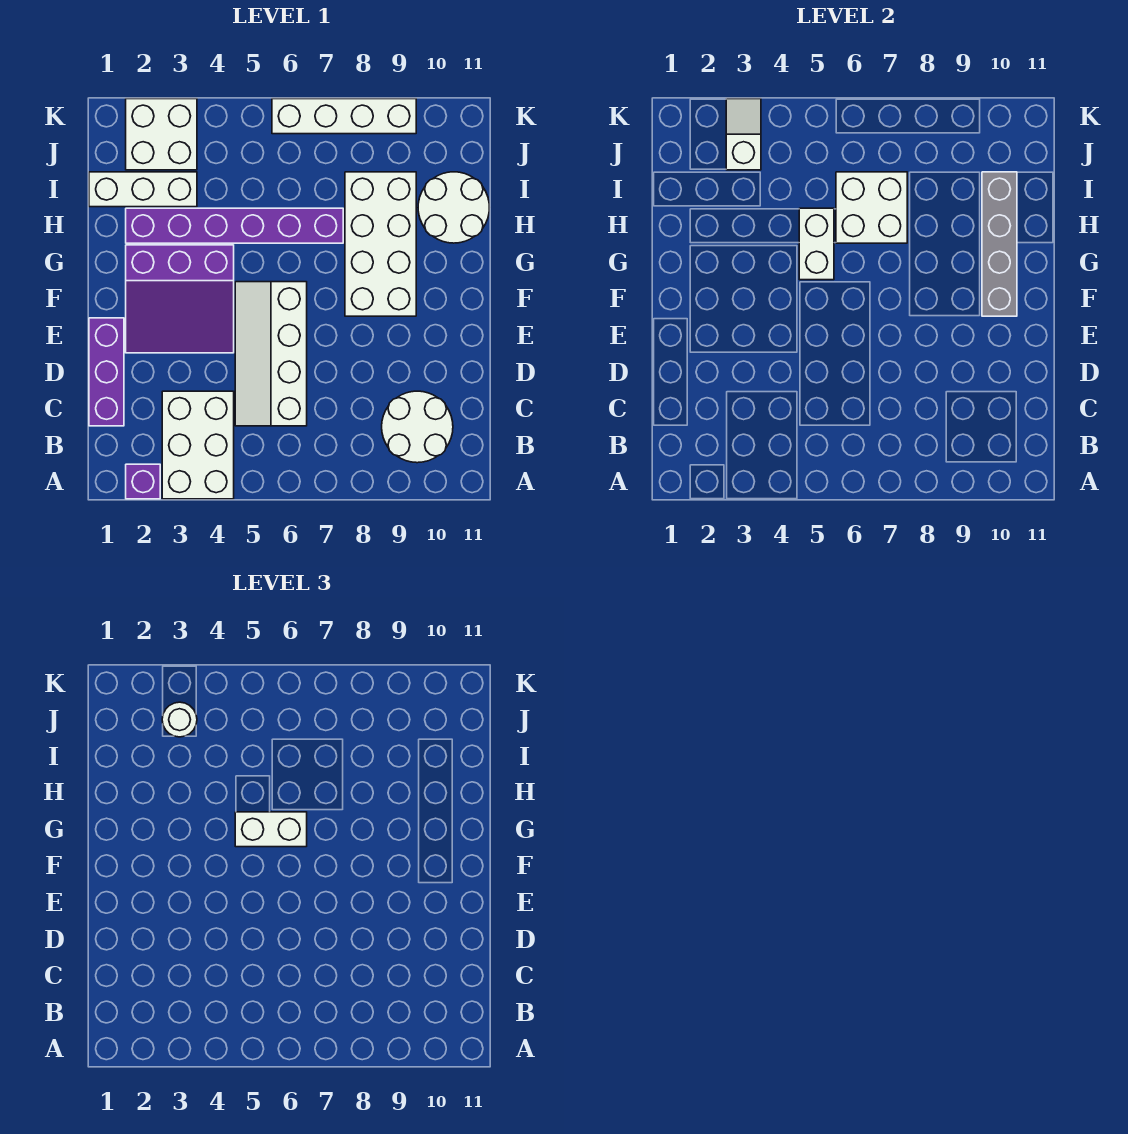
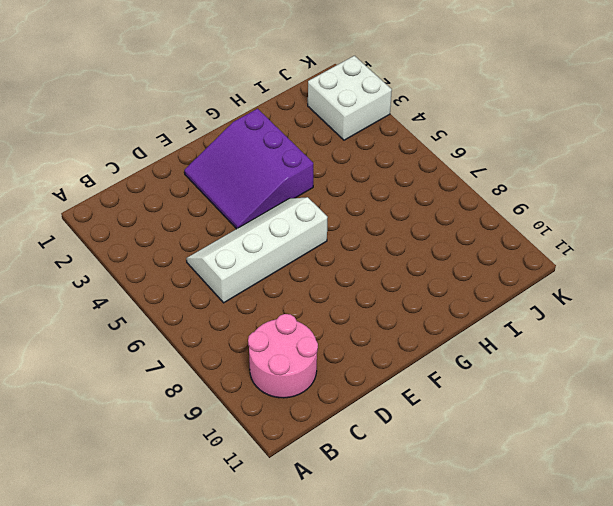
pink round brick B9:C10 level 1 -> white round brick B9:C10 level 1
none -> purple brick A2 level 1
none -> white brick A3:C4 level 1
none -> purple brick C1:E1 level 1

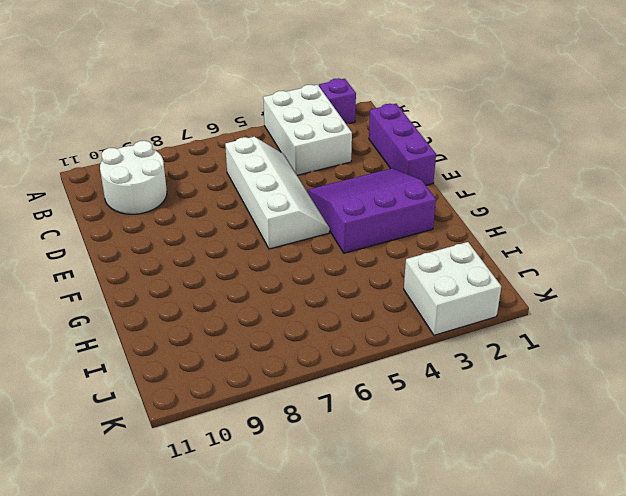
none -> white brick F8:I9 level 1
none -> purple brick H2:H7 level 1
none -> white round brick H10:I11 level 1

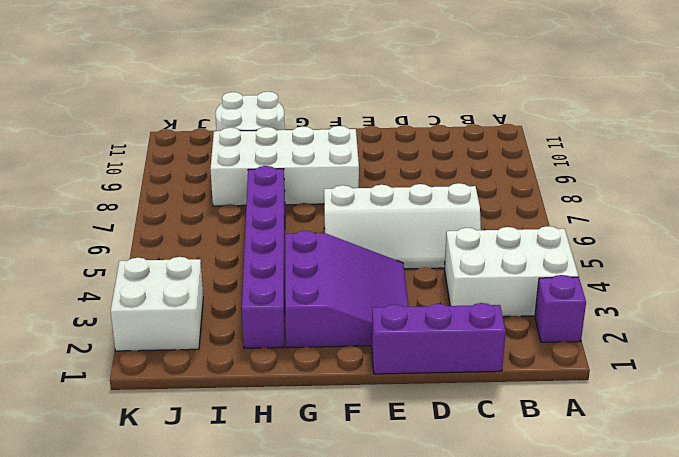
none -> white round brick B9:C10 level 1
none -> white brick I1:I3 level 1
none -> white brick K6:K9 level 1

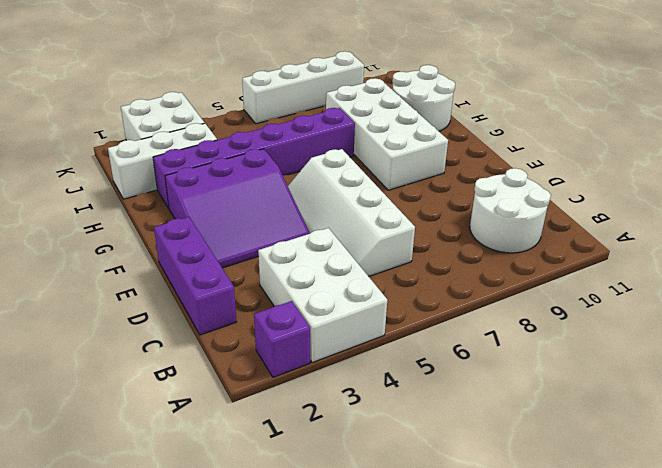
none -> grey brick F10:I10 level 2
none -> white brick G5:H5 level 2
none -> white brick H6:I7 level 2

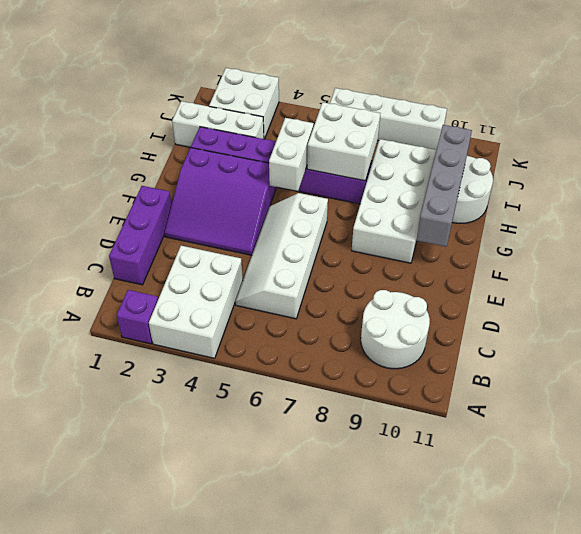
none -> white slope J3:K3 level 2 top J
none -> white brick G5:G6 level 3
none -> white round brick J3 level 3

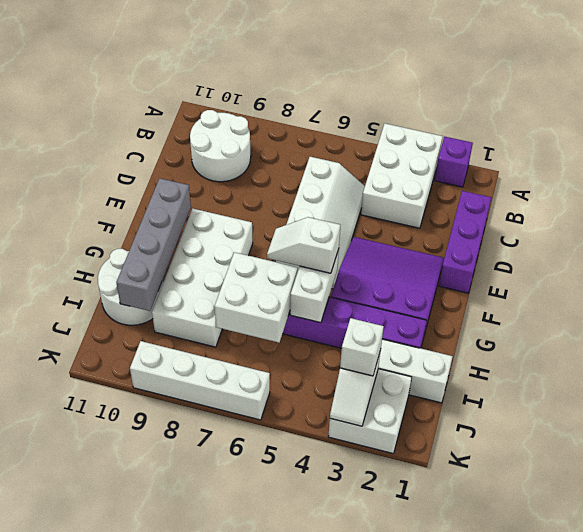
white slope G5:G6 level 3 top 5 -> white brick G5:G6 level 3
white brick J3 level 3 -> white round brick J3 level 3

